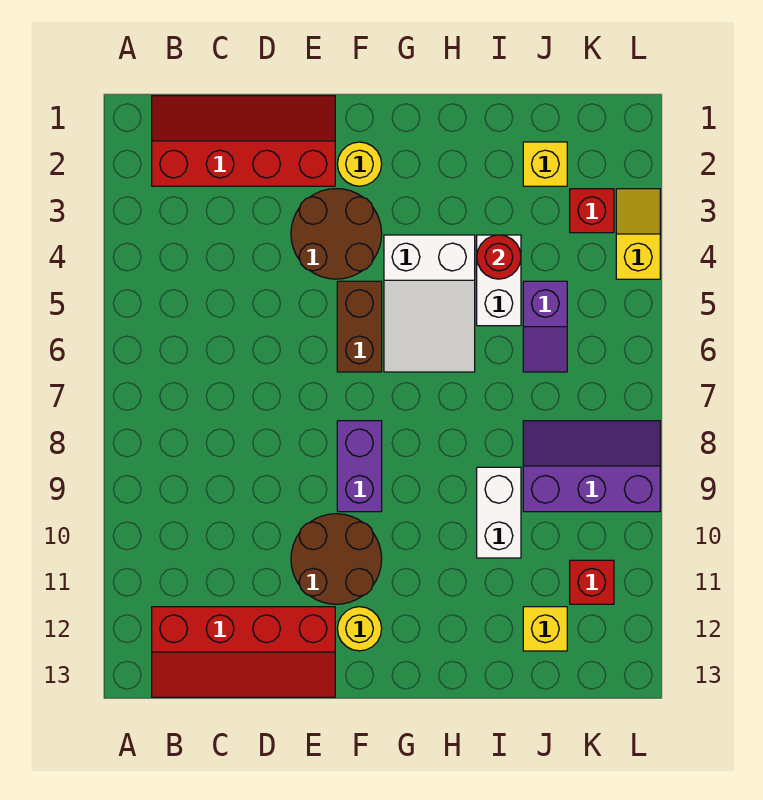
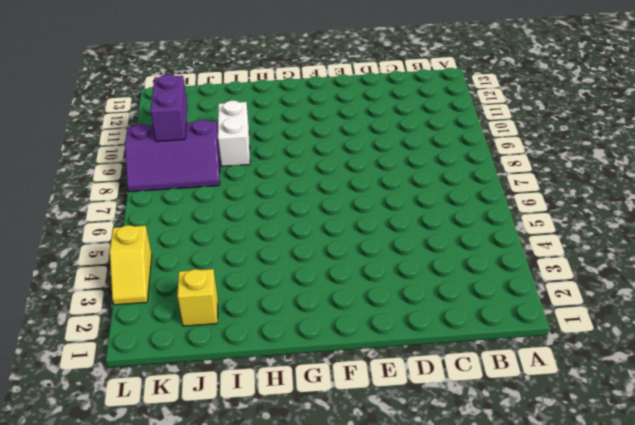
purple brick K9:K10 level 2 -> purple brick F8:F9 level 1
none -> red slope B1:E2 level 1 top 2
none -> red slope B12:E13 level 1 top 12
none -> brown round brick E3:F4 level 1

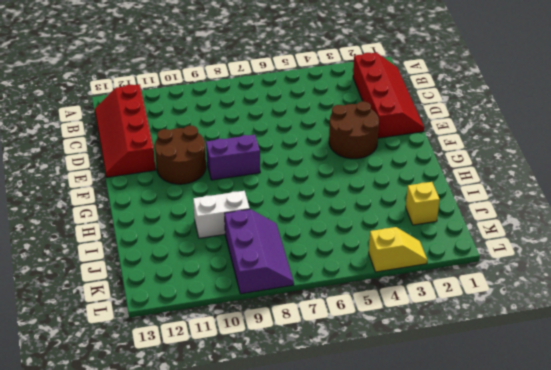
none -> yellow round brick F2 level 1
none -> brown brick F5:F6 level 1
none -> yellow round brick F12 level 1

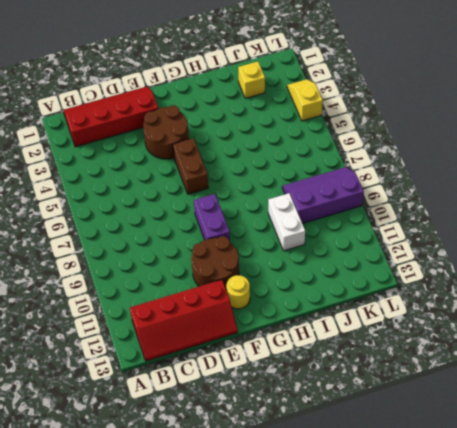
none -> yellow round brick F2 level 1
none -> white slope G4:H6 level 1 top 4
none -> white brick I4:I5 level 1

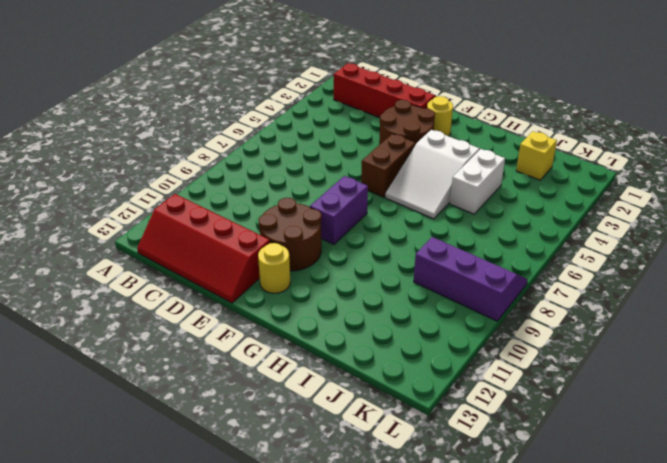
none -> white brick I9:I10 level 1
none -> purple slope J5:J6 level 1 top 5
none -> yellow brick J12 level 1

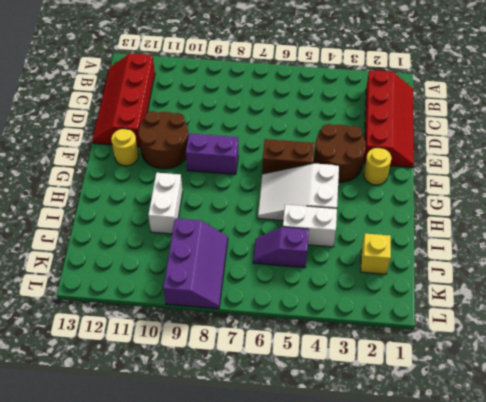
white brick H10:I10 level 1 -> white brick I9:I10 level 1
none -> yellow brick J12 level 1
none -> red brick K3 level 1
none -> red brick K11 level 1

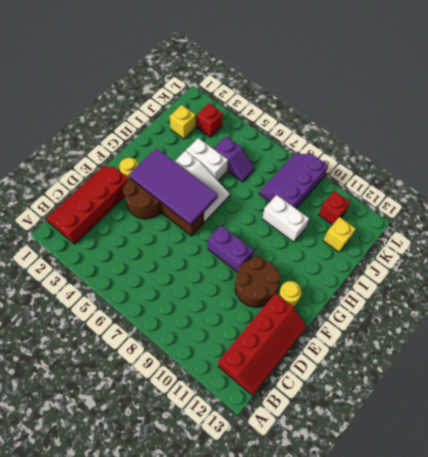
purple tile F3:G6 level 2 -> none
none -> yellow slope L3:L4 level 1 top 4
none -> red round brick I4 level 2

